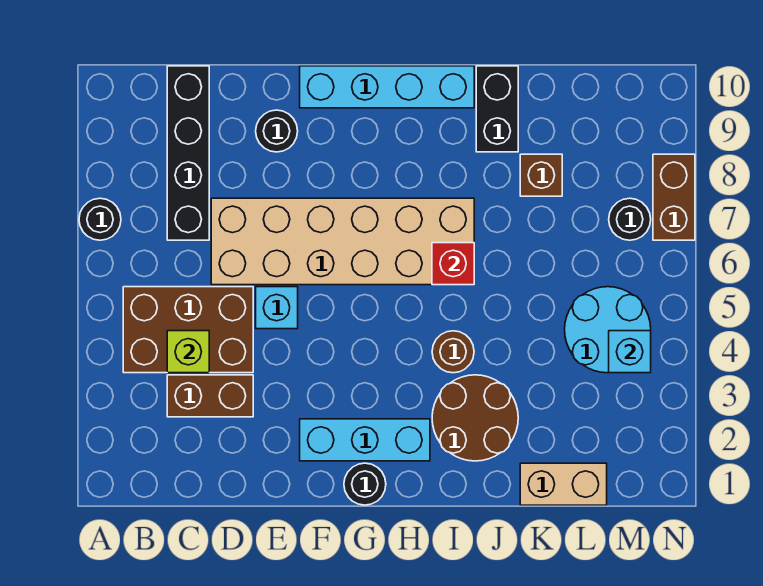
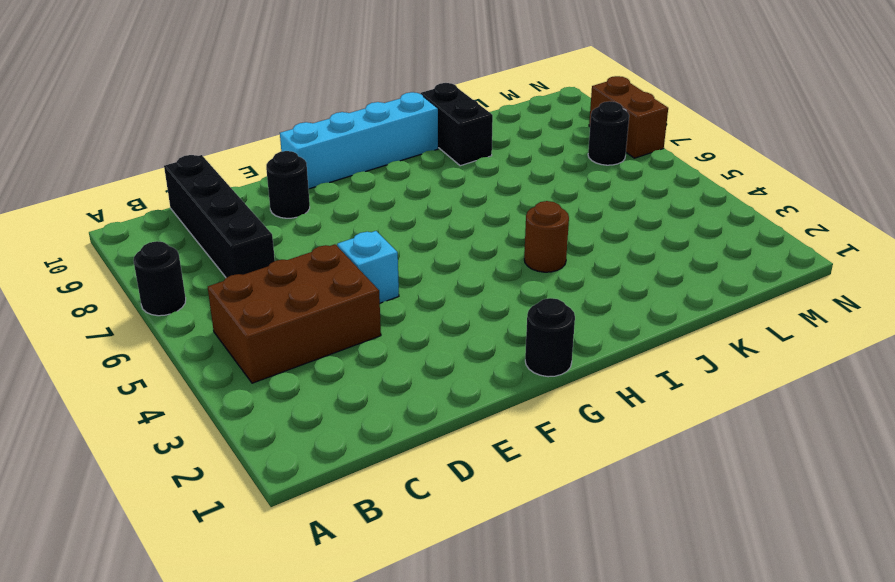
none -> brown brick C3:D3 level 1
none -> tan brick D6:I7 level 1
none -> cyan brick F2:H2 level 1

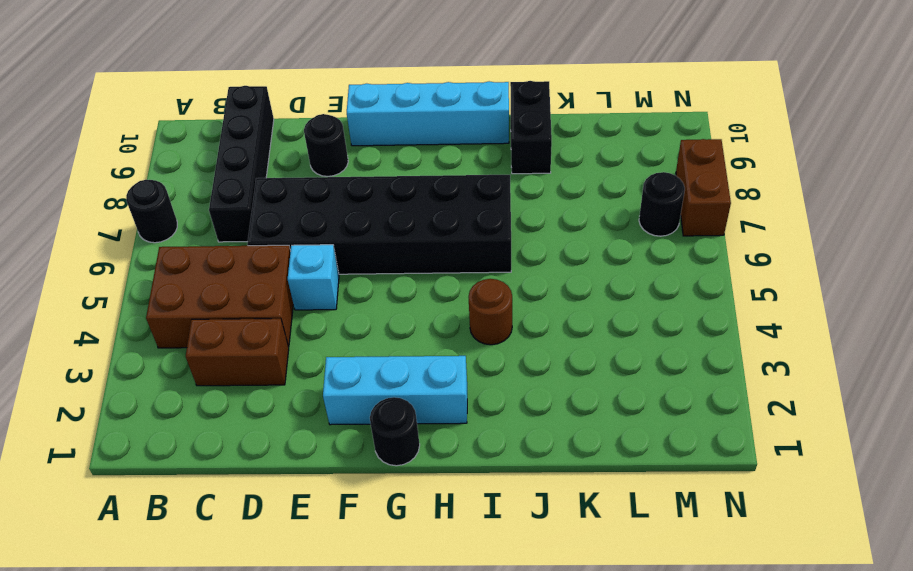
black brick D6:I7 level 1 -> tan brick D6:I7 level 1
none -> brown round brick I2:J3 level 1
none -> tan brick K1:L1 level 1
none -> brown brick K8 level 1

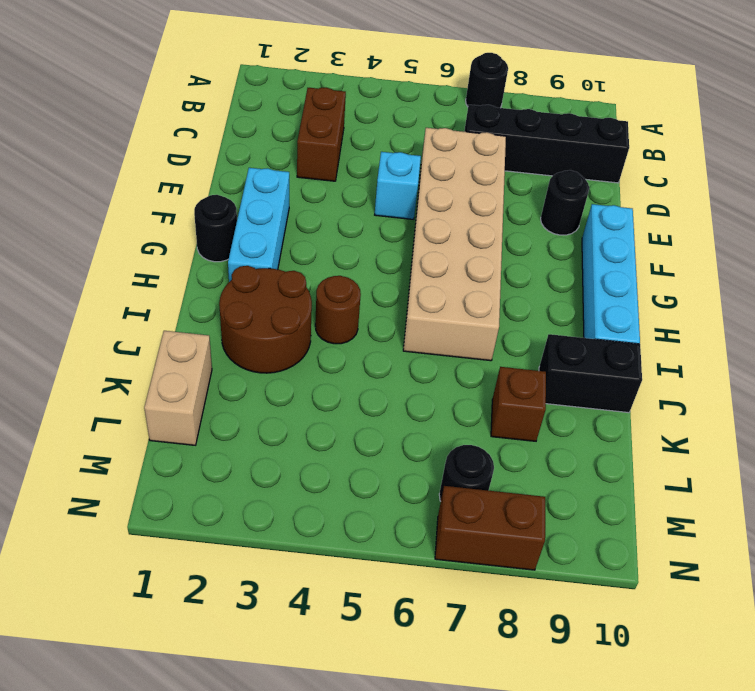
none -> brown brick B4:D5 level 1
none -> cyan round brick L4:M5 level 1
none -> lime brick C4 level 2

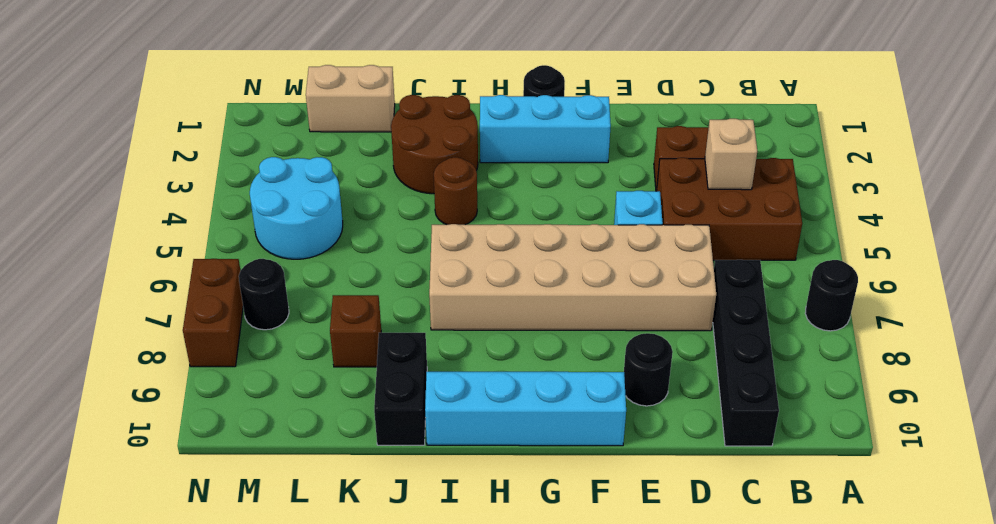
tan brick C4 level 2 -> lime brick C4 level 2
none -> red brick I6 level 2
none -> cyan brick M4 level 2

